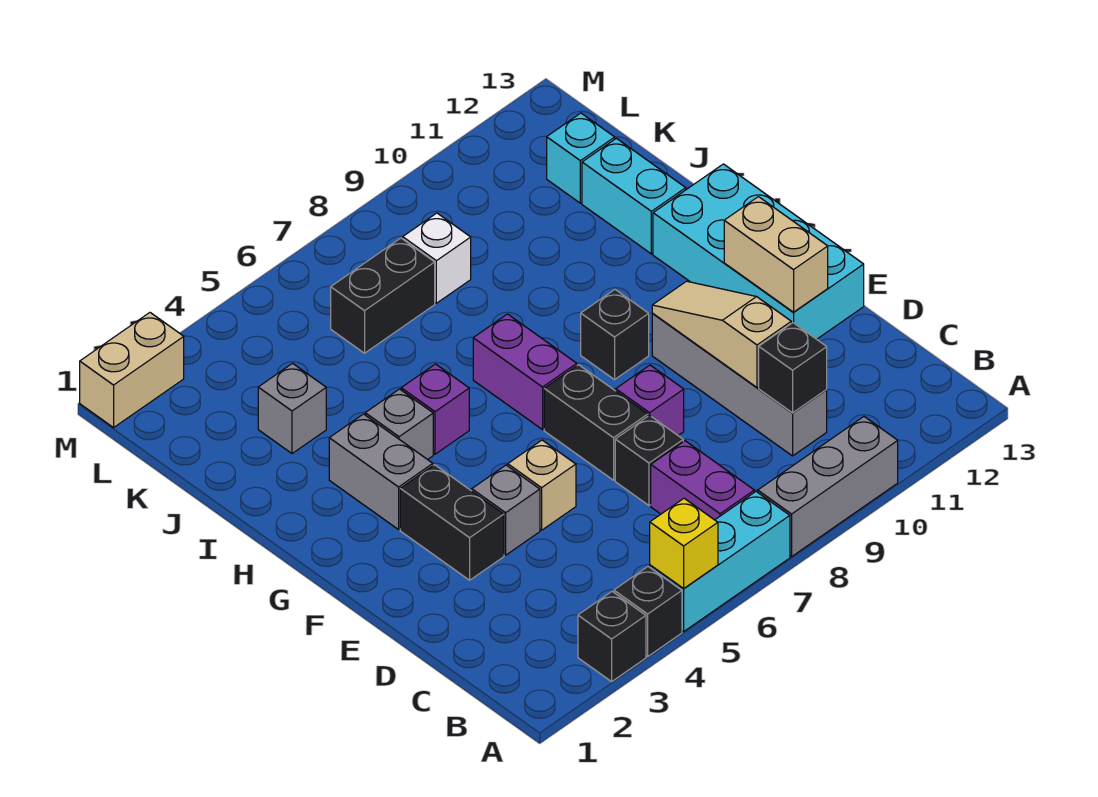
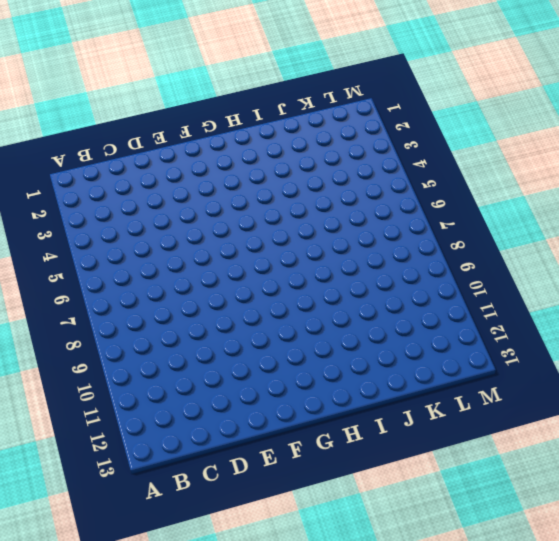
none -> black brick A3 level 1
none -> black brick A4 level 1
none -> cyan brick A5:A7 level 1

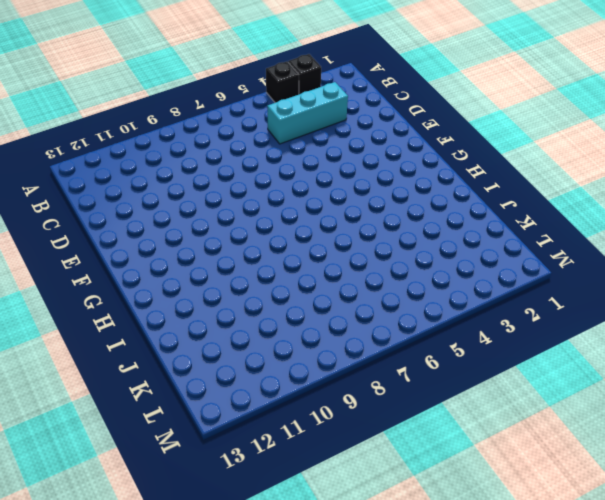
cyan brick C3:C5 level 1 -> cyan brick A5:A7 level 1
none -> grey brick A8:A10 level 1
none -> purple brick B7:C7 level 1
none -> grey brick C10:F10 level 1

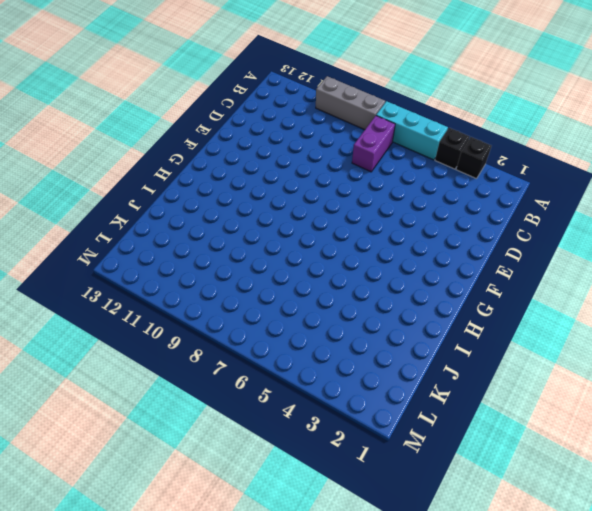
none -> grey brick C10:F10 level 1
none -> black brick D7 level 1
none -> black brick E3:F3 level 1

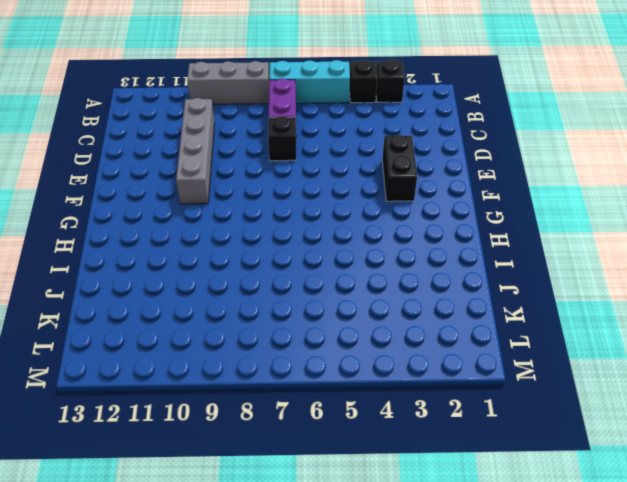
none -> grey brick E4 level 1
none -> tan brick E5 level 1
none -> black brick E7:F7 level 1

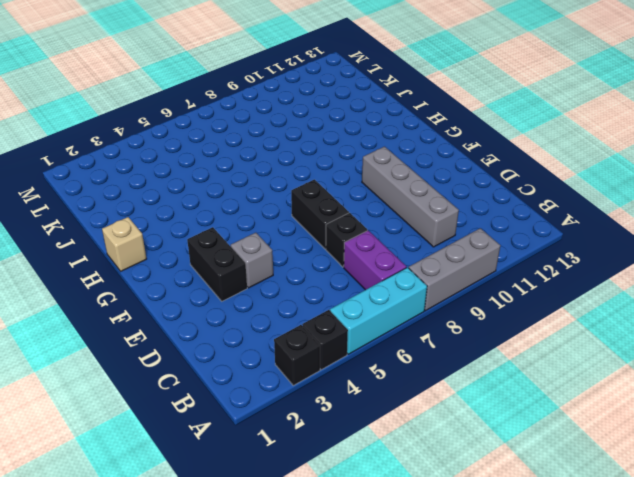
tan brick H1 level 1 -> tan brick E5 level 1
none -> purple brick E8 level 1
none -> cyan brick E12:H13 level 1
none -> grey brick G3:H3 level 1

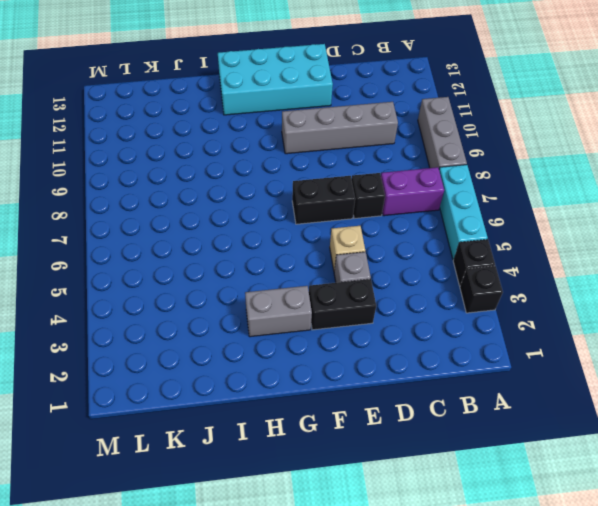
none -> purple brick E8 level 1
none -> purple brick G7:H7 level 1
none -> black brick G9 level 1

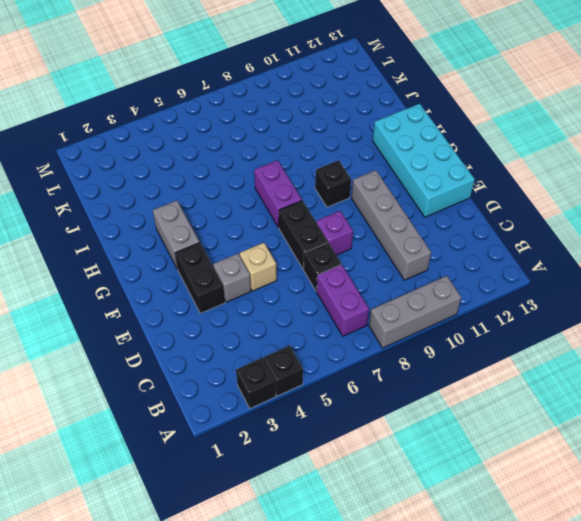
none -> cyan brick A5:A7 level 1
none -> grey brick H4 level 1
none -> purple brick H5 level 1

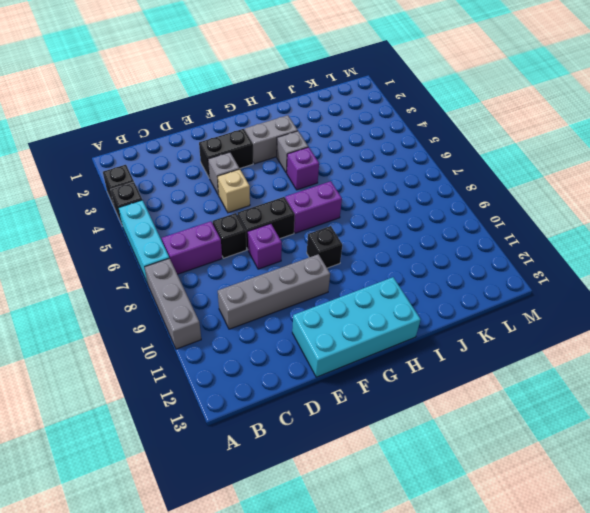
none -> cyan brick I12:J12 level 1
none -> grey brick J3 level 1
none -> black brick K6:K7 level 1

